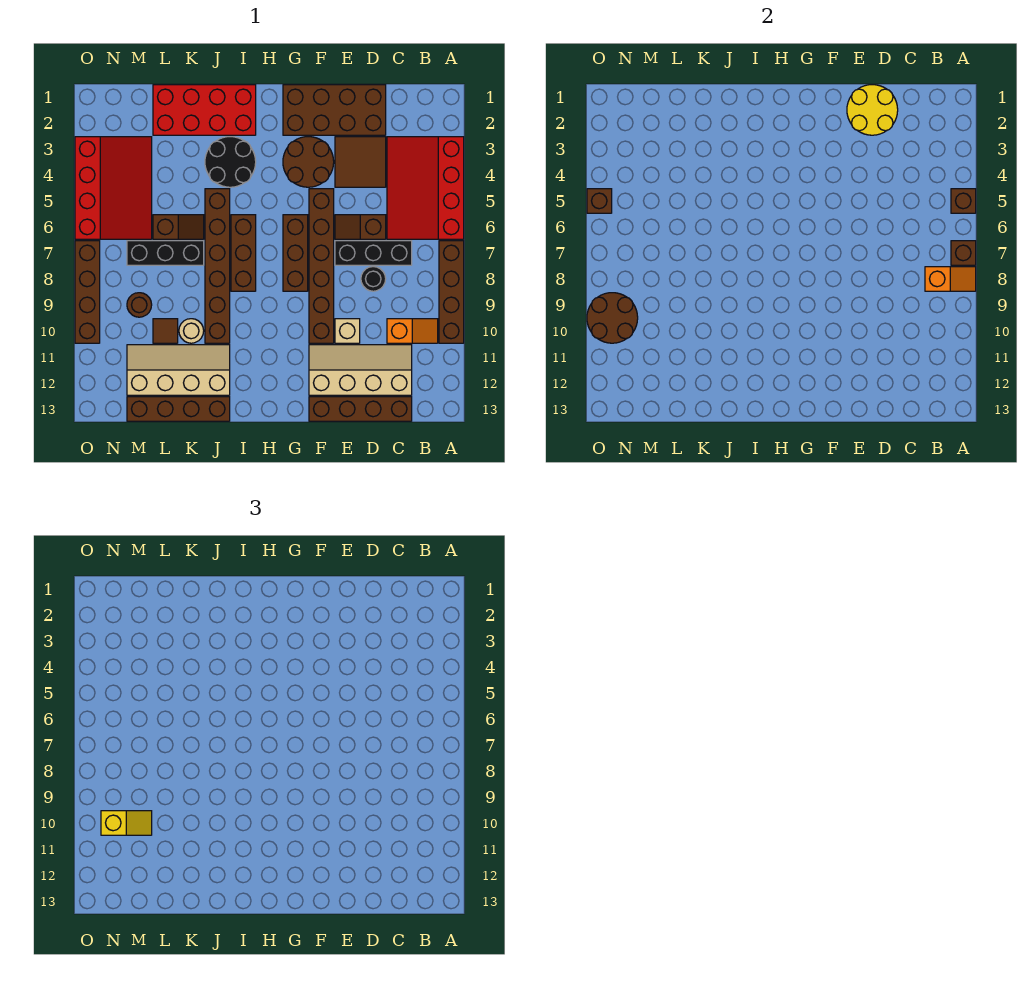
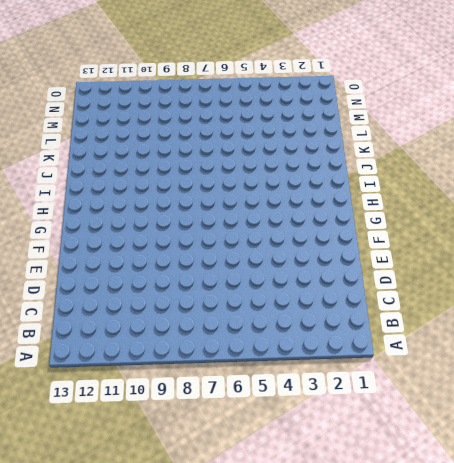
none -> red slope A3:C6 level 1 top A
none -> brown brick A7:A10 level 1
none -> orange slope B10:C10 level 1 top C
none -> black brick C7:E7 level 1

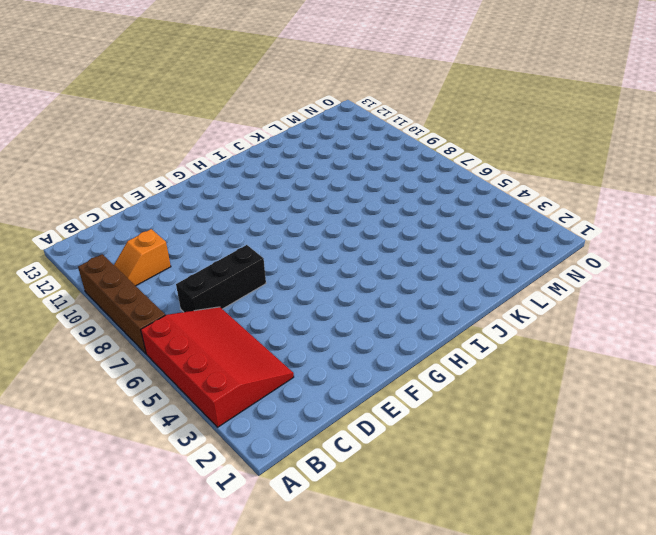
none -> tan slope C11:F12 level 1 top 12
none -> brown brick C13:F13 level 1
none -> brown brick D1:G2 level 1
none -> brown tile D3:E4 level 1

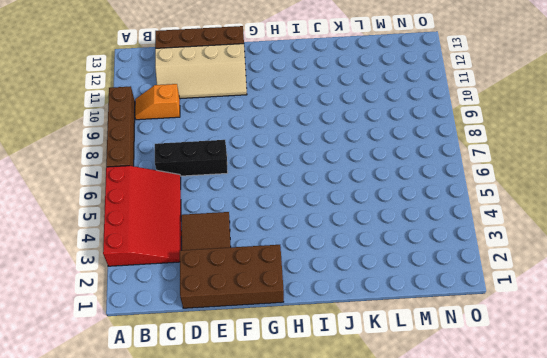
none -> brown slope D6:E6 level 1 top D
none -> black round brick D8 level 1
none -> tan brick E10 level 1
none -> brown round brick F3:G4 level 1

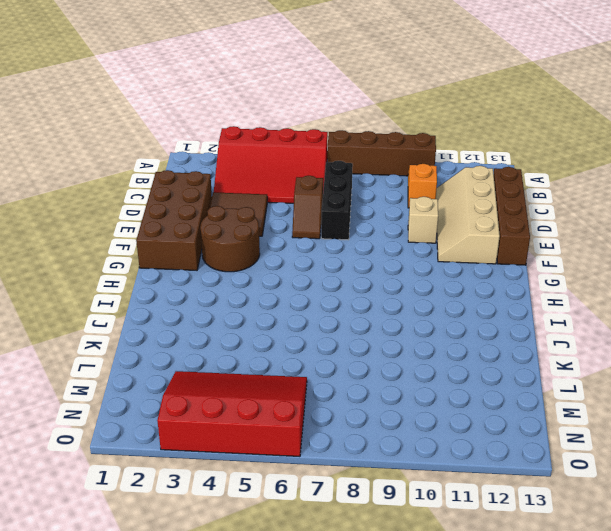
none -> black round brick D8 level 1
none -> brown brick F5:F10 level 1
none -> brown brick G6:G8 level 1
none -> red brick I1:L2 level 1

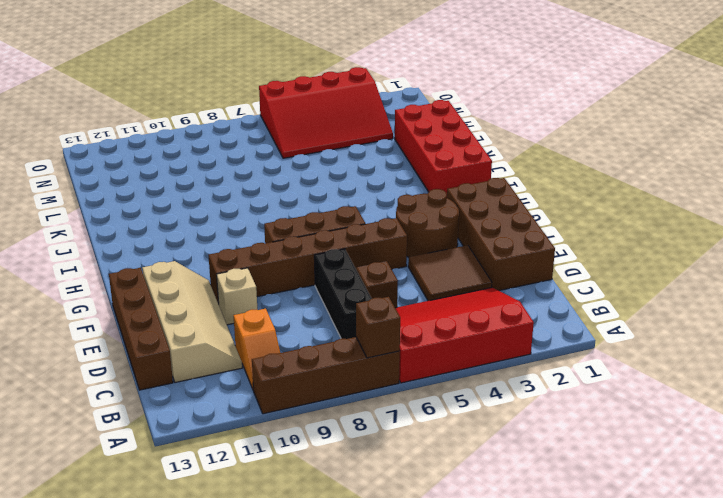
none -> black round brick D8 level 1
none -> black round brick I3:J4 level 1
none -> brown brick I6:I8 level 1
none -> brown brick J5:J10 level 1

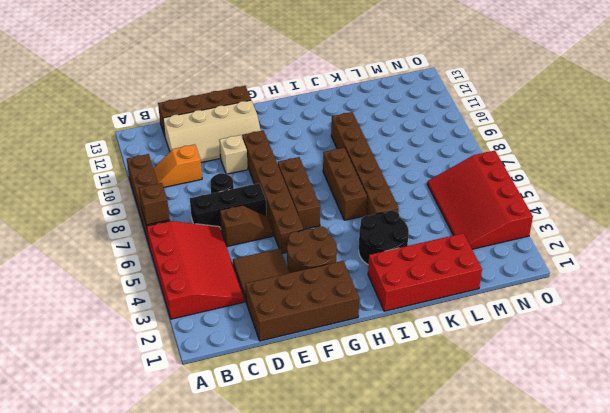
none -> tan slope J11:M12 level 1 top 12
none -> brown brick J13:M13 level 1
none -> brown slope K6:L6 level 1 top L
none -> black brick K7:M7 level 1

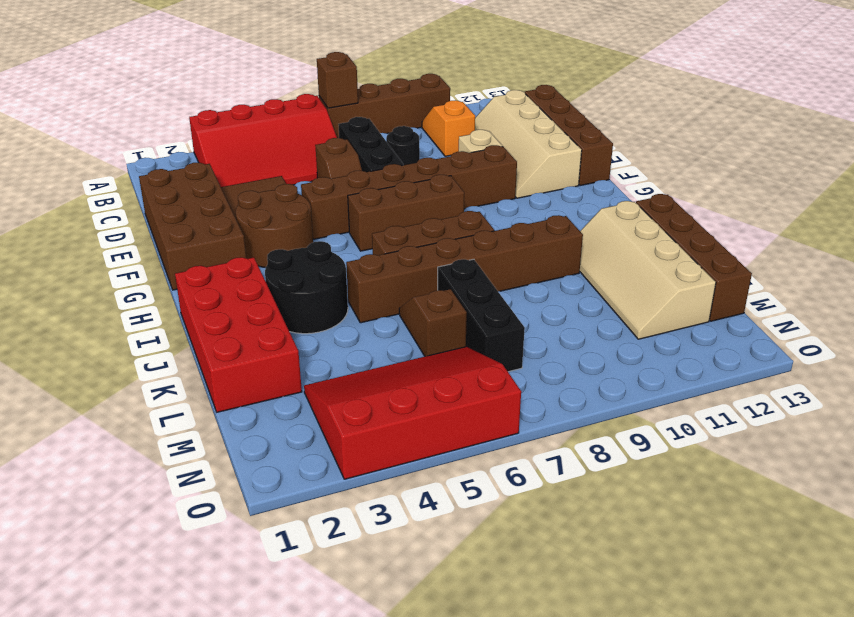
none -> tan round brick K10 level 1
none -> brown tile L10 level 1
none -> brown round brick M9 level 1
none -> brown brick O7:O10 level 1

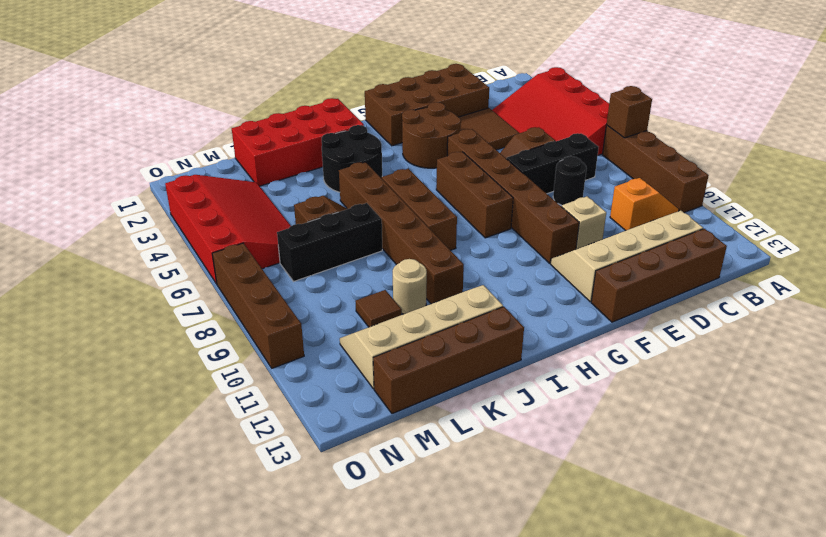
none -> brown round brick M9 level 1
none -> brown brick A5 level 2
none -> orange slope A8:B8 level 2 top B
none -> yellow round brick D1:E2 level 2

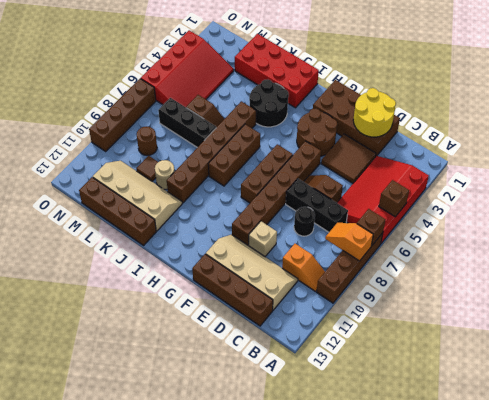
orange slope A8:B8 level 2 top A -> orange slope A8:B8 level 2 top B
none -> brown round brick N9:O10 level 2
none -> brown brick O5 level 2
none -> yellow slope M10:N10 level 3 top N

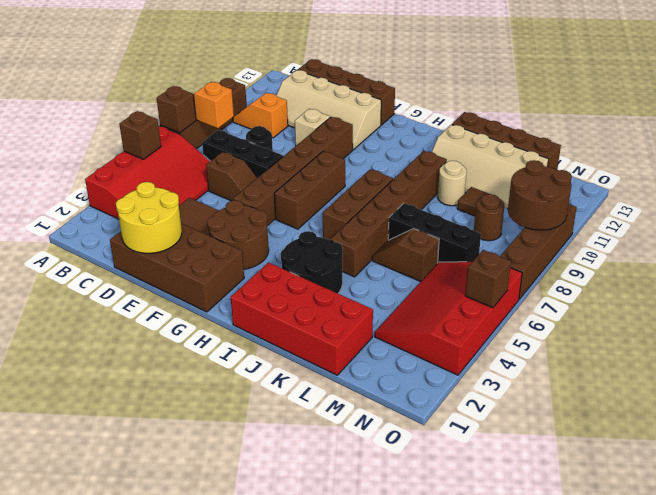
none -> yellow slope M10:N10 level 3 top N

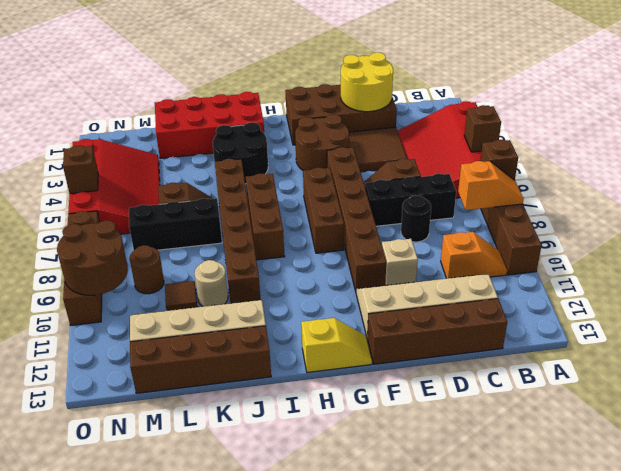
yellow slope G13:H13 level 1 top H -> yellow slope M10:N10 level 3 top N

